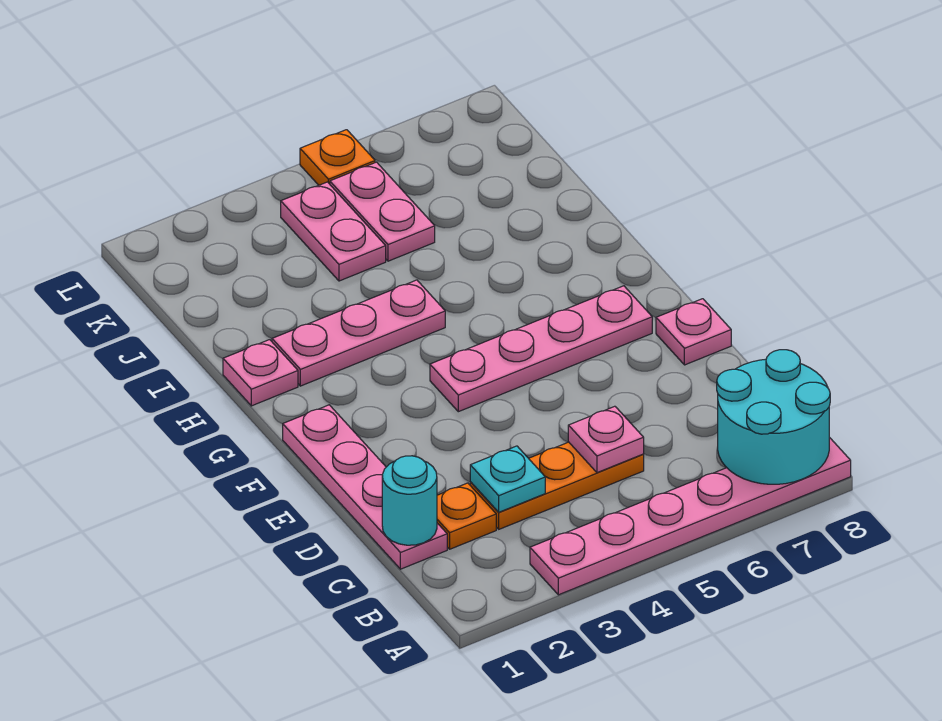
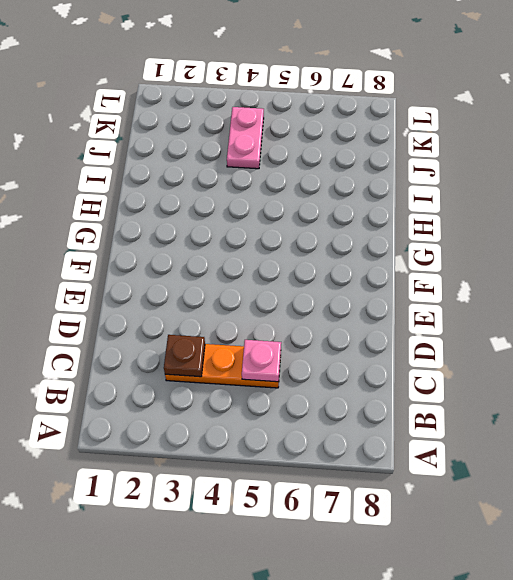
brown plate C3 level 2 -> cyan plate C3 level 2
none -> pink plate A3:A8 level 1
none -> pink plate C1:F1 level 1
none -> orange plate C2 level 1

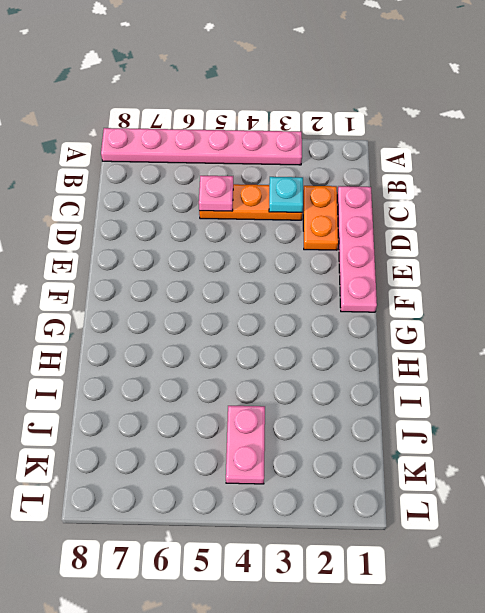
orange plate C2:D2 level 1 -> orange plate C2 level 1
none -> pink plate E8 level 1
none -> pink plate F4:F7 level 1
none -> pink plate H1 level 1

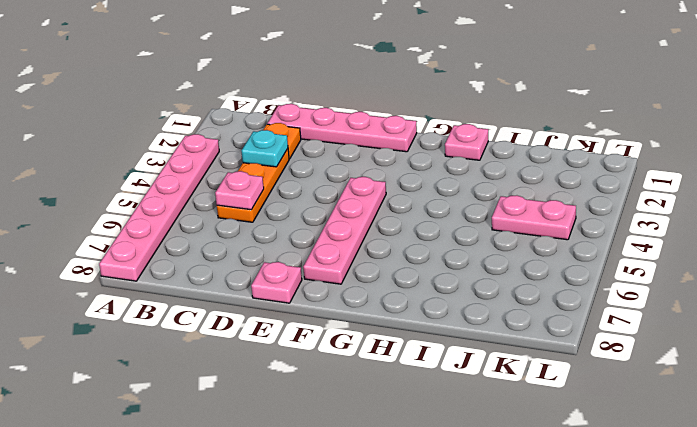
none -> pink plate H2:H4 level 1
none -> pink plate J5:K5 level 1
none -> orange plate L5 level 1

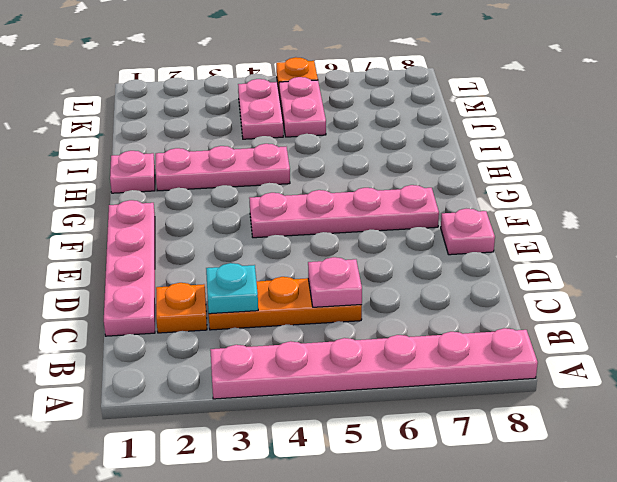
none -> cyan round brick A7:B8 level 2
none -> cyan round brick C1 level 2

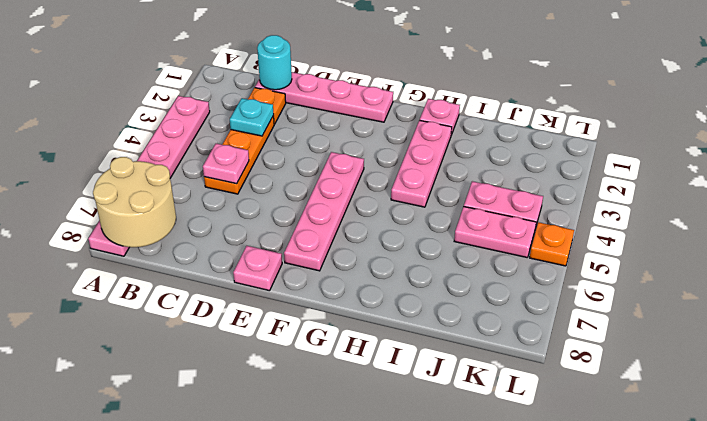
tan round brick A7:B8 level 2 -> cyan round brick A7:B8 level 2

